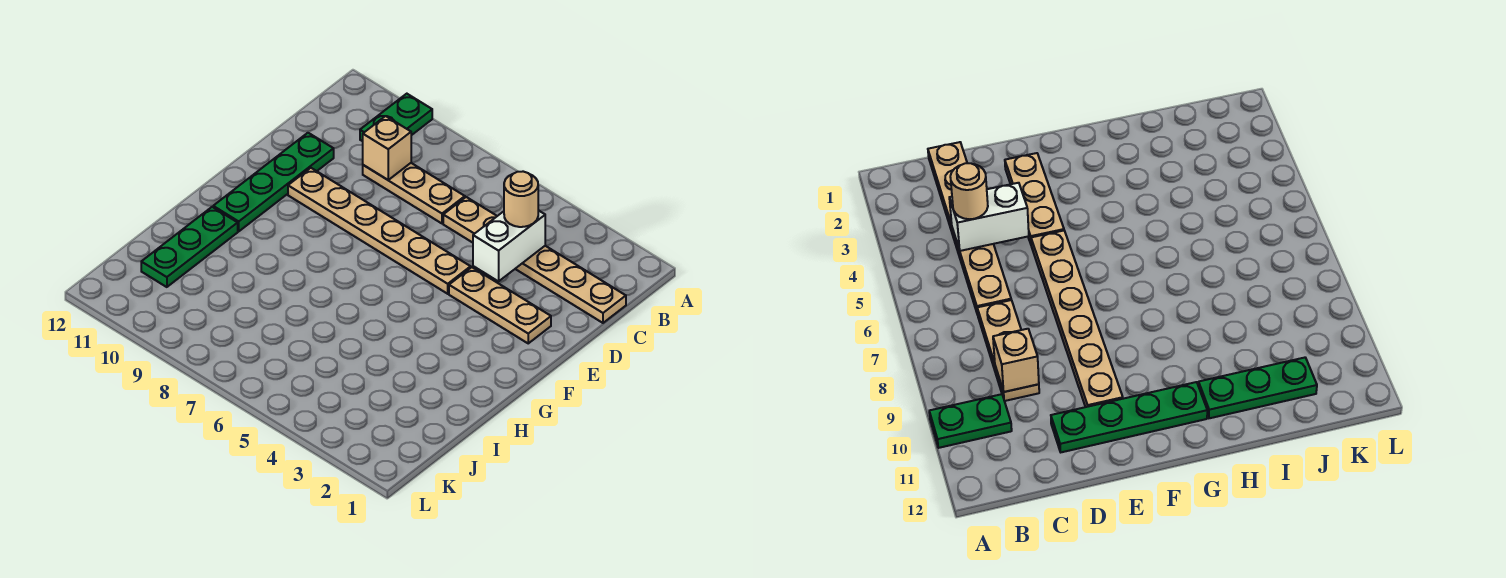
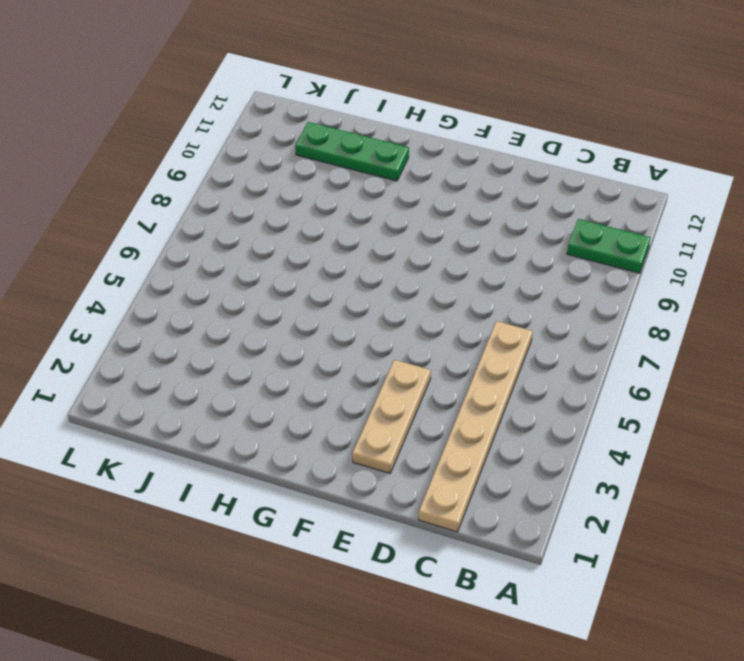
none -> tan plate C7:C9 level 1
none -> green plate D11:G11 level 1

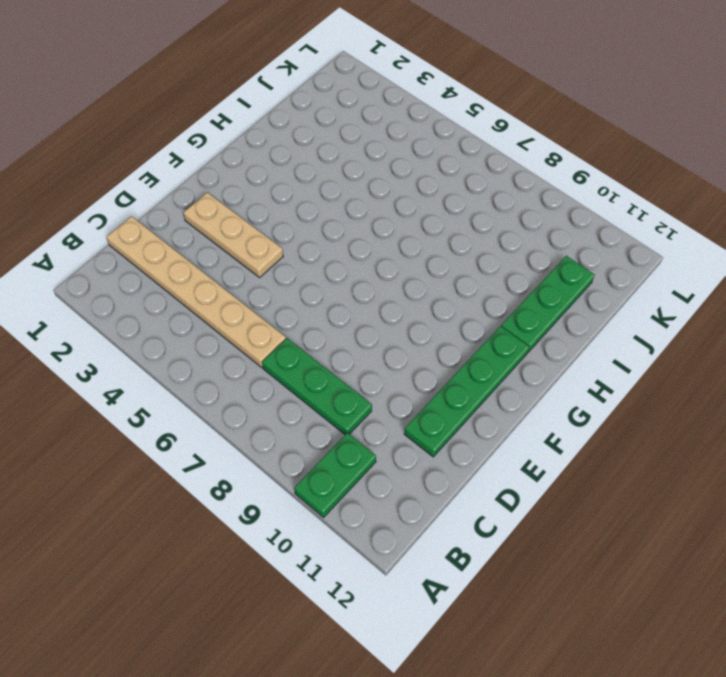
green plate C7:C9 level 1 -> tan plate C7:C9 level 1
none -> tan plate E5:E10 level 1
none -> white brick C4:D4 level 2

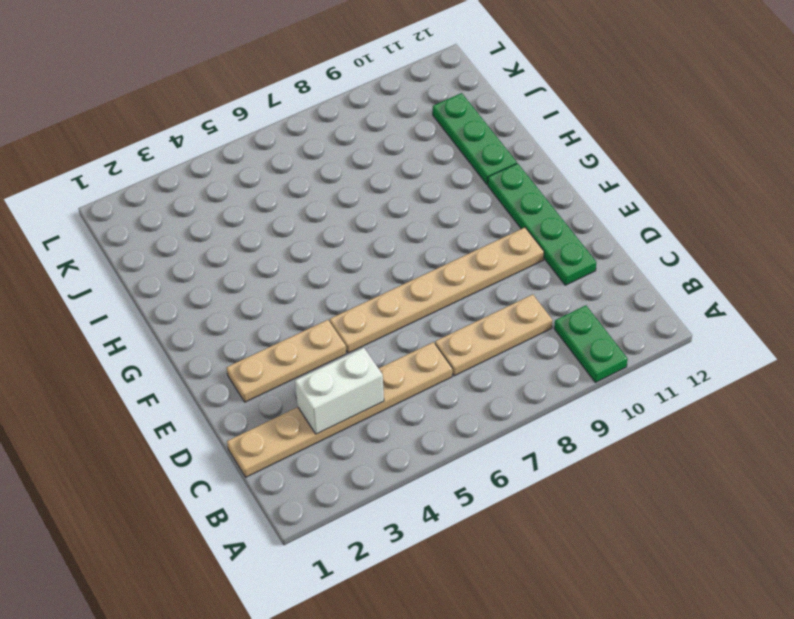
white brick C3:C4 level 2 -> white brick C4:D4 level 2
none -> tan brick C9 level 2
none -> tan round brick C4 level 3

